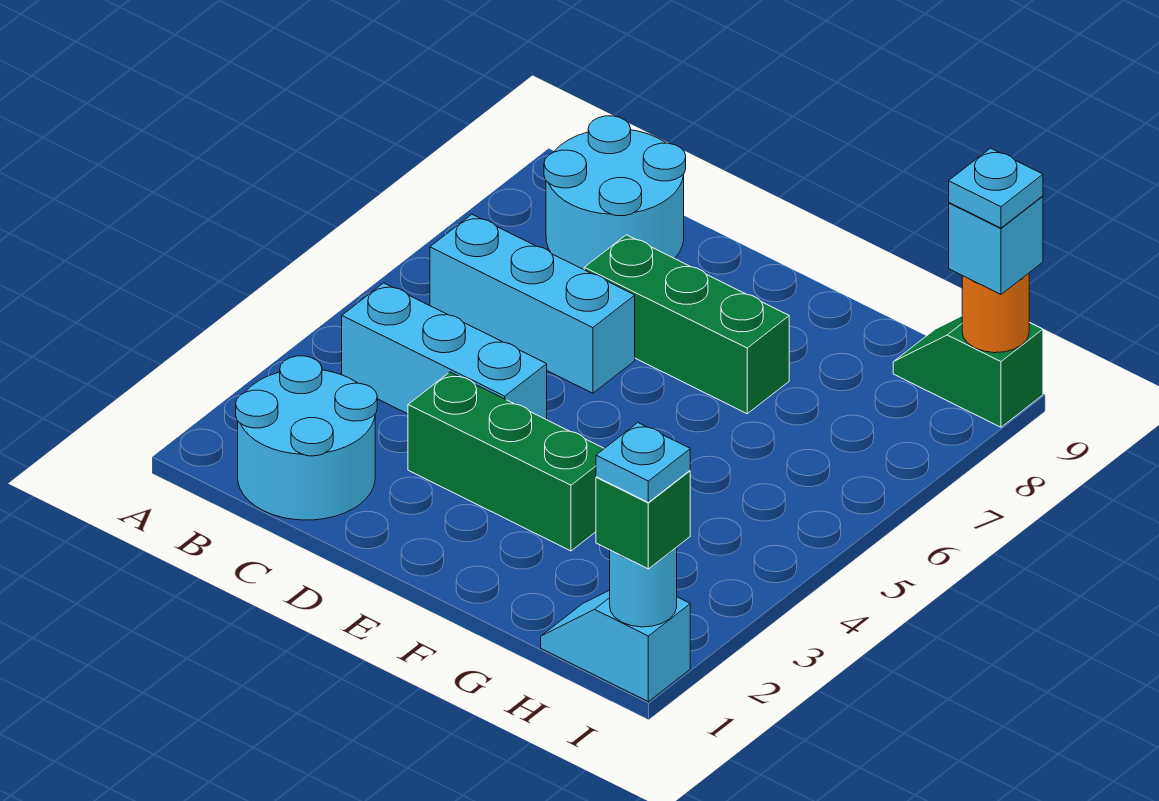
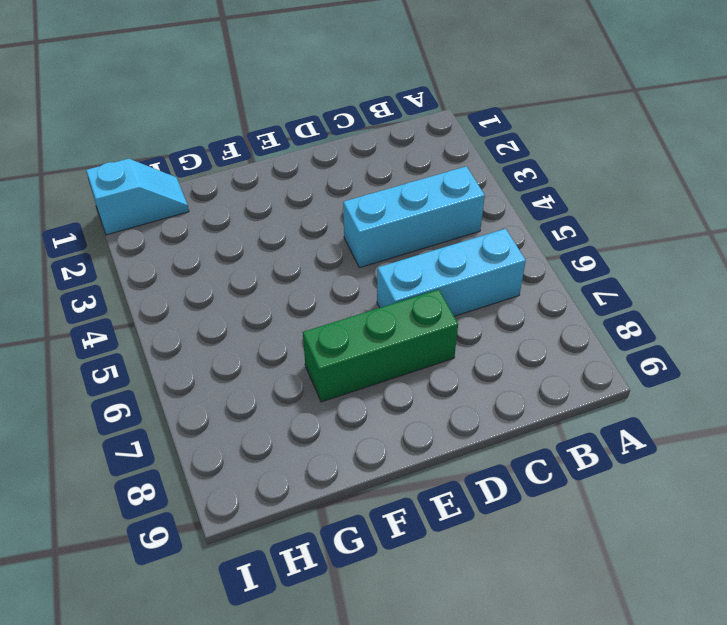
none -> cyan round brick B1:C2 level 1
none -> cyan round brick B8:C9 level 1
none -> green brick D3:F3 level 1

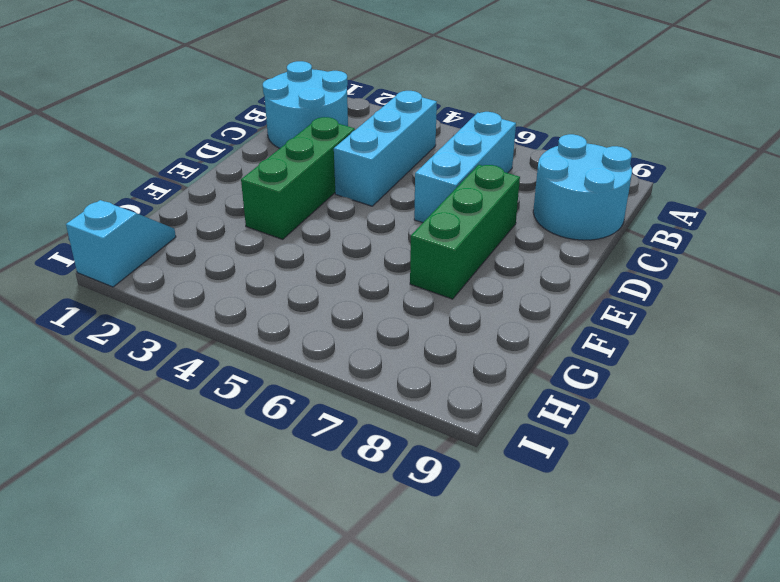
none -> green slope H9:I9 level 1 top I
none -> cyan round brick I1 level 2
none -> orange round brick I9 level 2

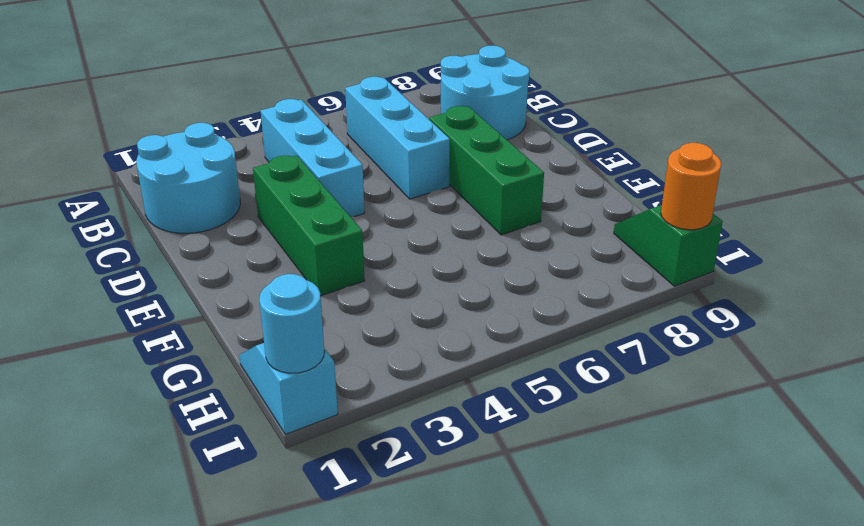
none -> green brick I1 level 3
none -> cyan brick I9 level 3
none -> cyan plate I1 level 4

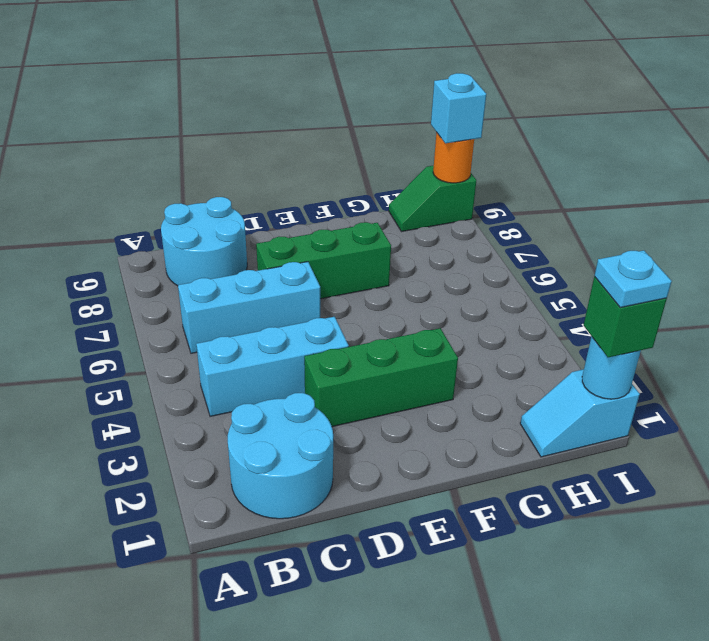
none -> cyan plate I9 level 4

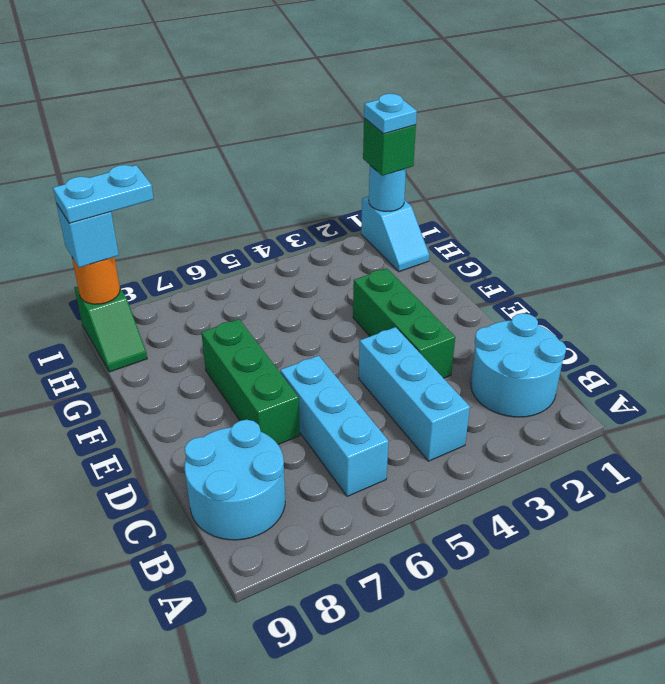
cyan plate I8:I9 level 4 -> cyan plate I9 level 4

